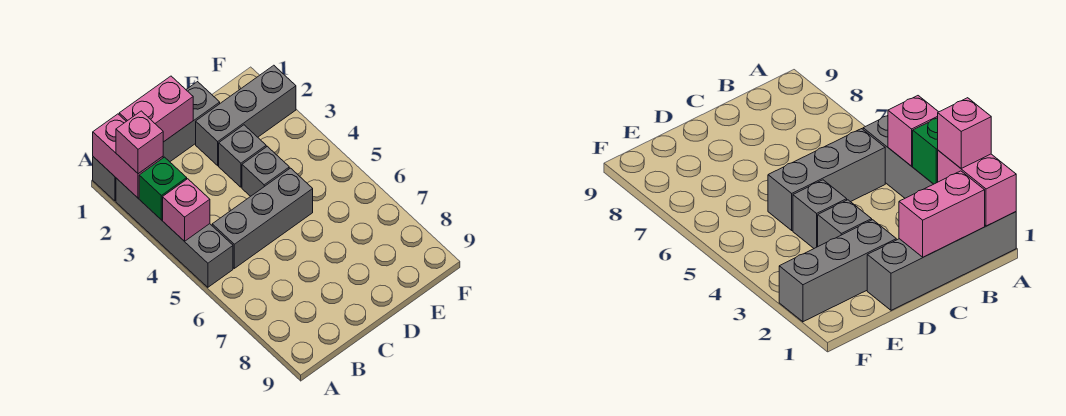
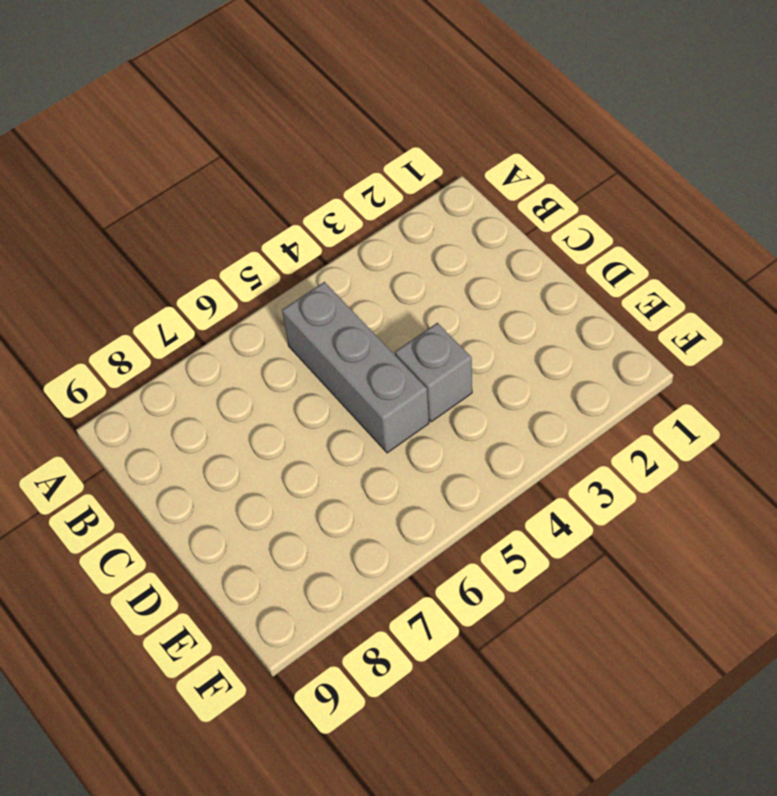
none -> grey brick A1:D1 level 1
none -> grey brick A2:A5 level 1

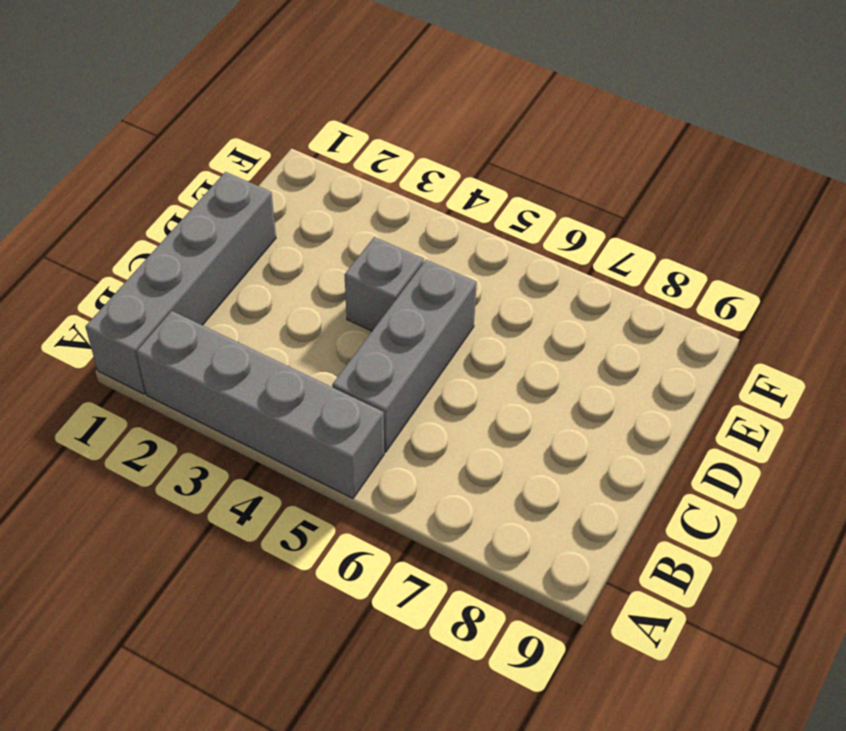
none -> grey brick D2:F2 level 1
none -> grey brick D3 level 1

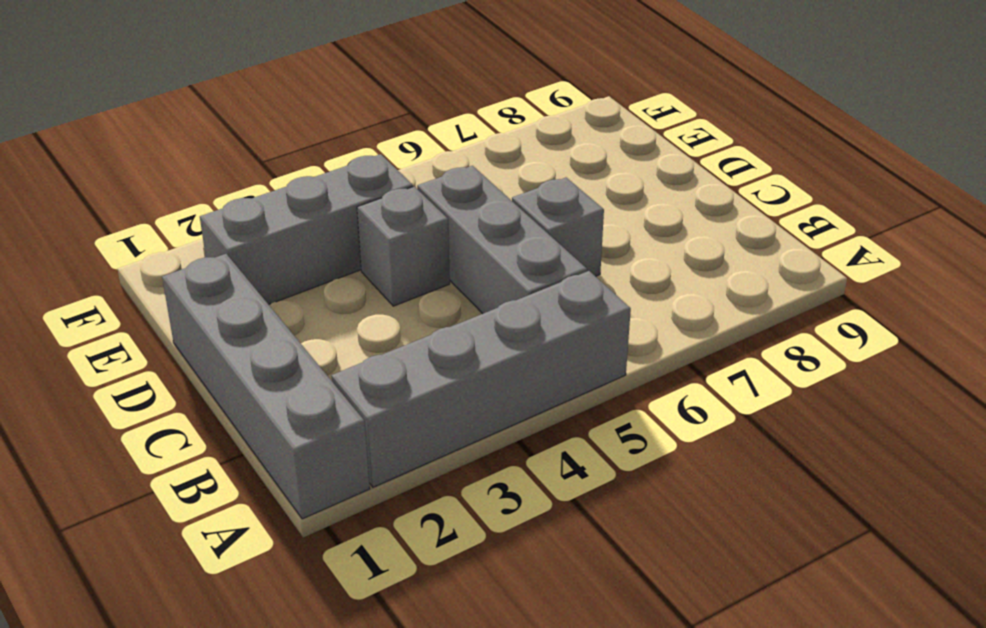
grey brick C6 level 1 -> grey brick D3 level 1
grey brick E2:E4 level 1 -> grey brick D2:F2 level 1
none -> pink brick A1:A2 level 2
none -> green brick A3 level 2

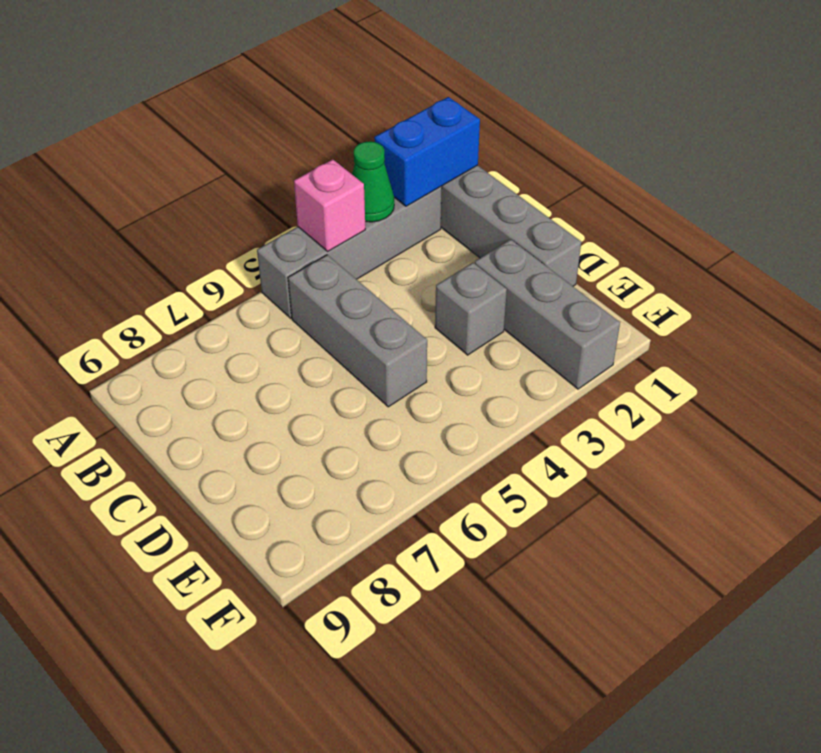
blue brick A1:A2 level 2 -> pink brick A1:A2 level 2
green cone A3 level 2 -> green brick A3 level 2
none -> grey brick D4 level 1
none -> pink brick B1:C1 level 2

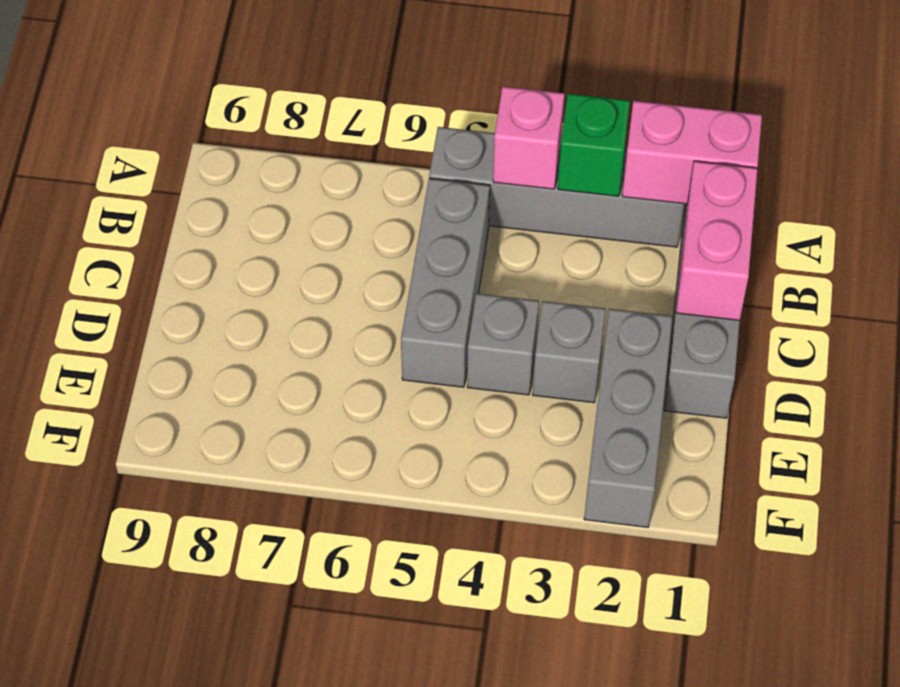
none -> pink brick A2 level 3

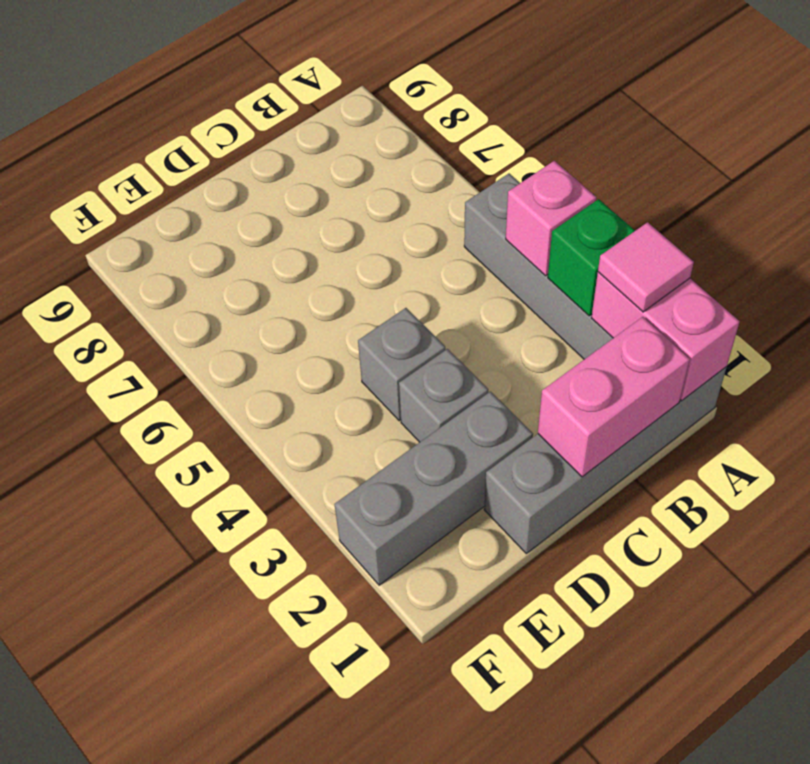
pink tile A2 level 3 -> pink brick A2 level 3
none -> grey brick B5:D5 level 1

